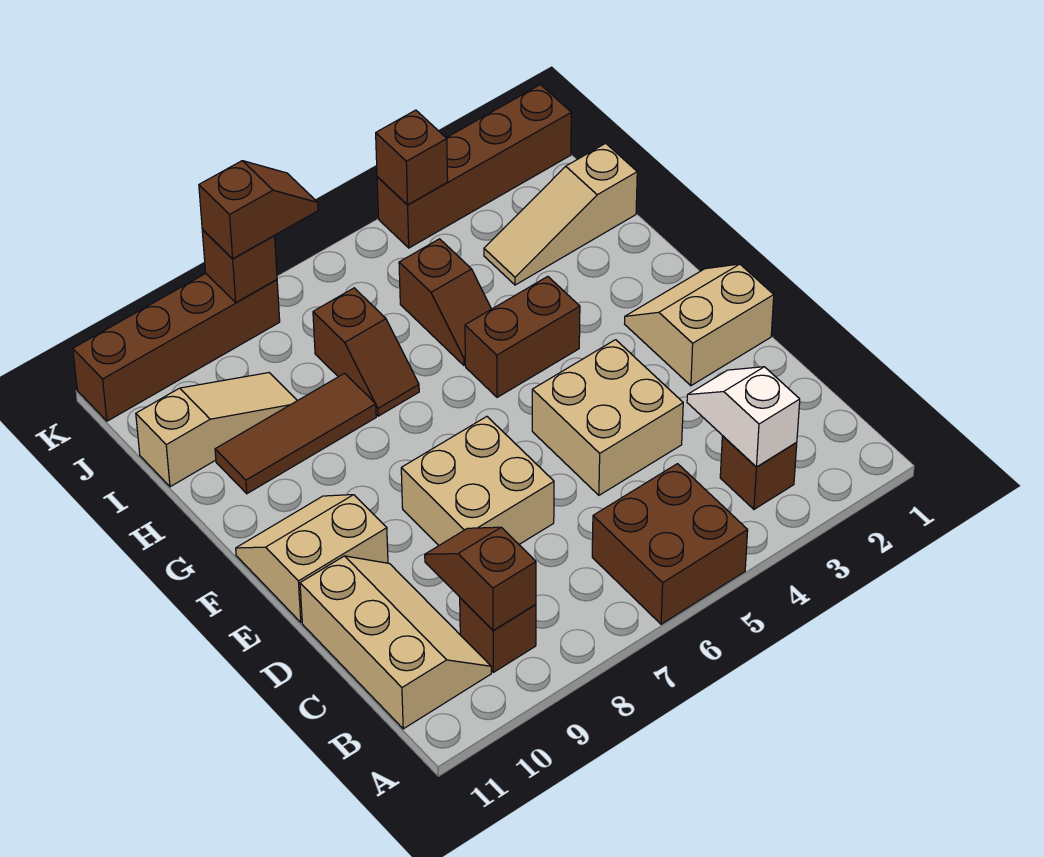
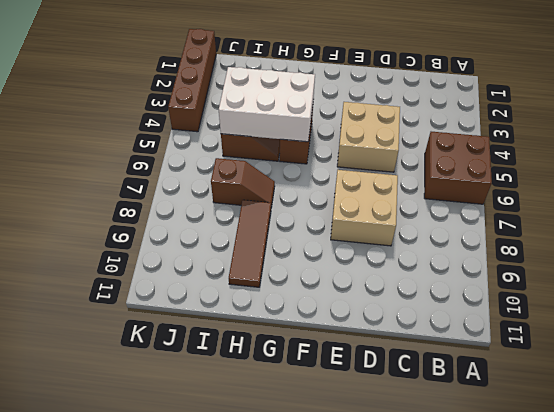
white brick G4:I5 level 2 -> none
none -> brown brick B3 level 1
none -> brown brick B9 level 1
none -> tan slope B10:D11 level 1 top 11

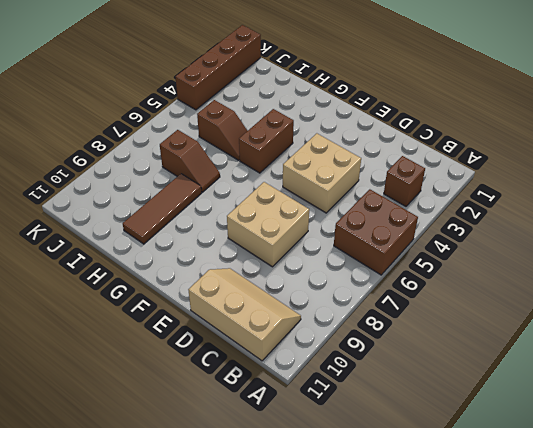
none -> brown brick B9 level 1
none -> tan slope E1:F2 level 1 top E
none -> tan slope E10:F11 level 1 top E

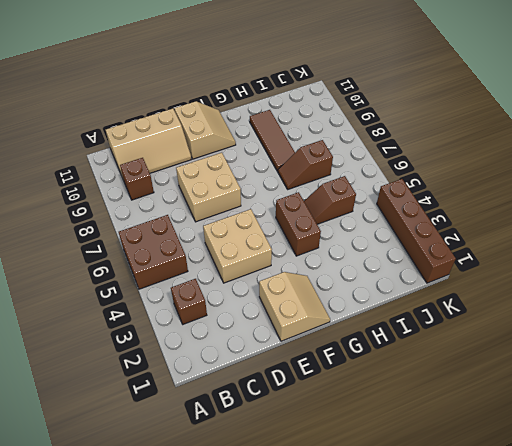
none -> tan slope I1:I3 level 1 top 1
none -> tan slope I9:I11 level 1 top 11
none -> brown brick K8:K11 level 1

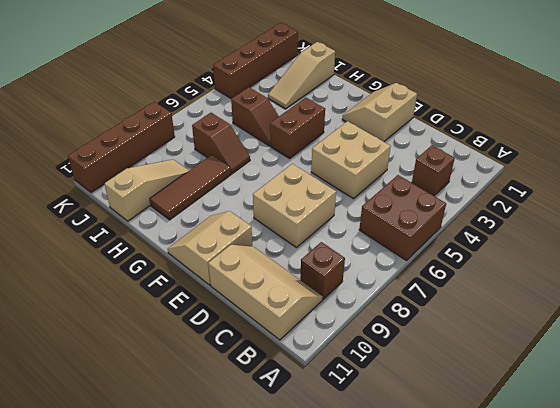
none -> white slope B3:C3 level 2 top B
none -> brown slope B9:C9 level 2 top B
none -> brown brick K4 level 2

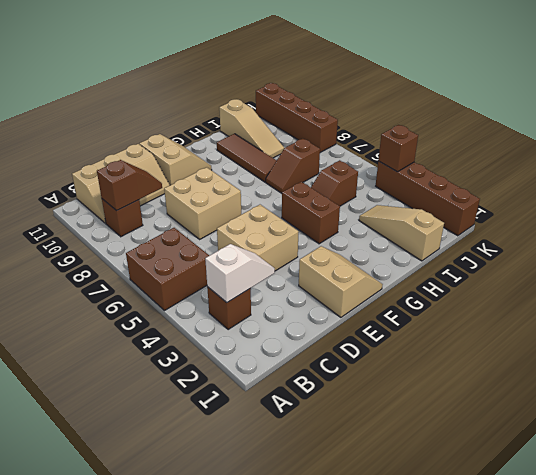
none -> brown brick K8 level 2
none -> brown slope K7:K8 level 3 top 8

